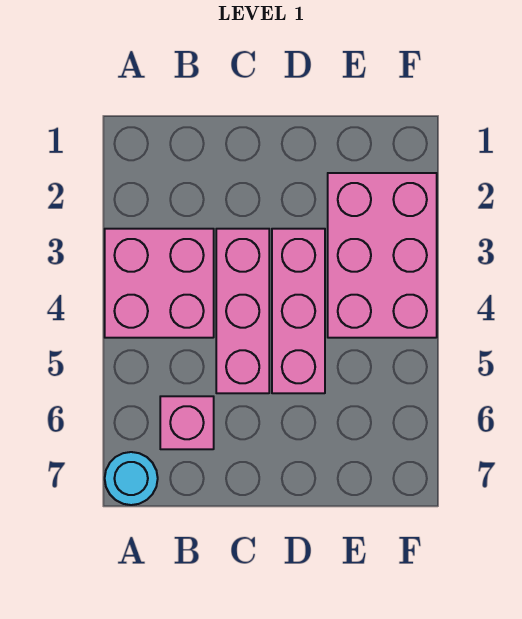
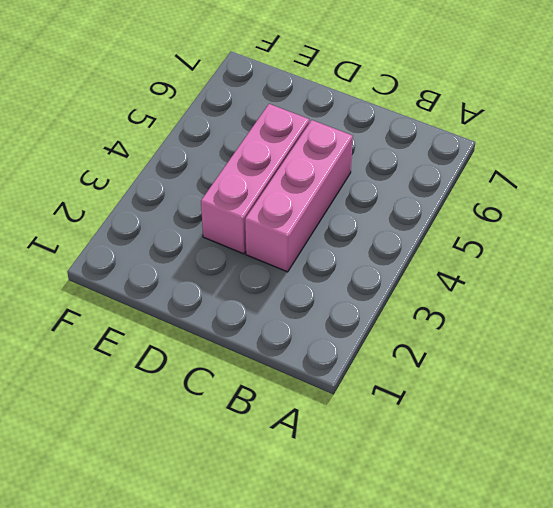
none -> pink brick A3:B4 level 1
none -> cyan round brick A7 level 1

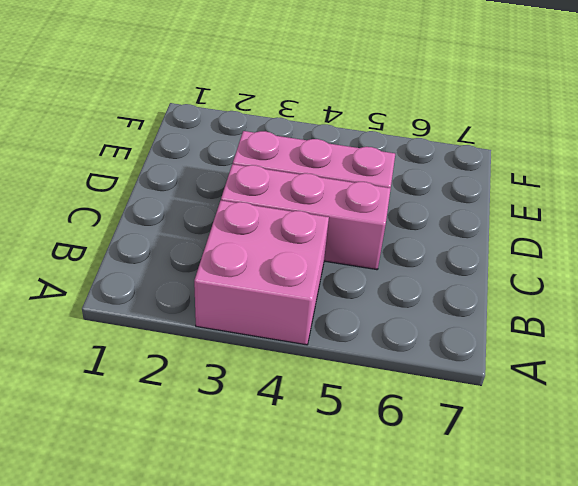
none -> cyan round brick A7 level 1
none -> pink brick B6 level 1

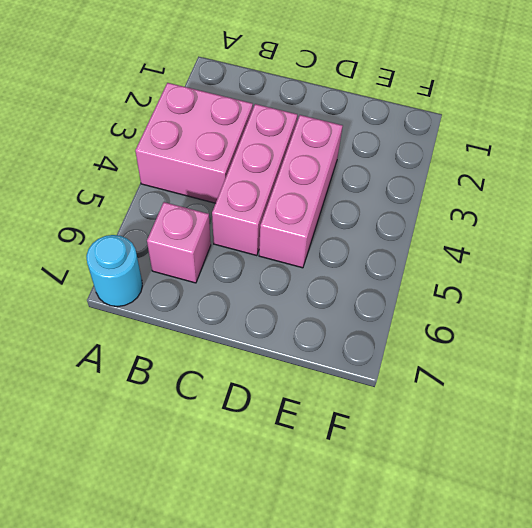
none -> pink brick E2:F4 level 1

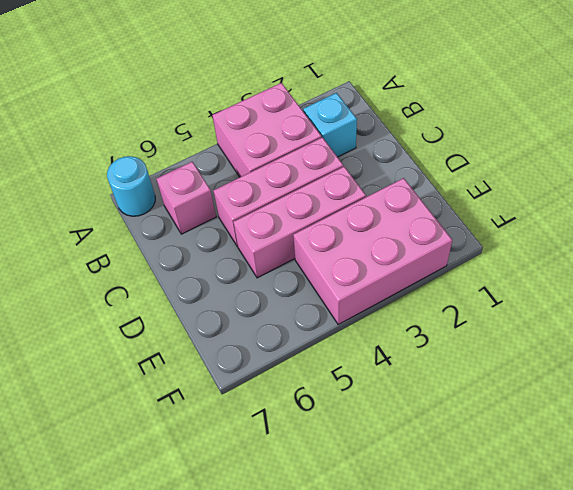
cyan brick B2 level 1 -> none

